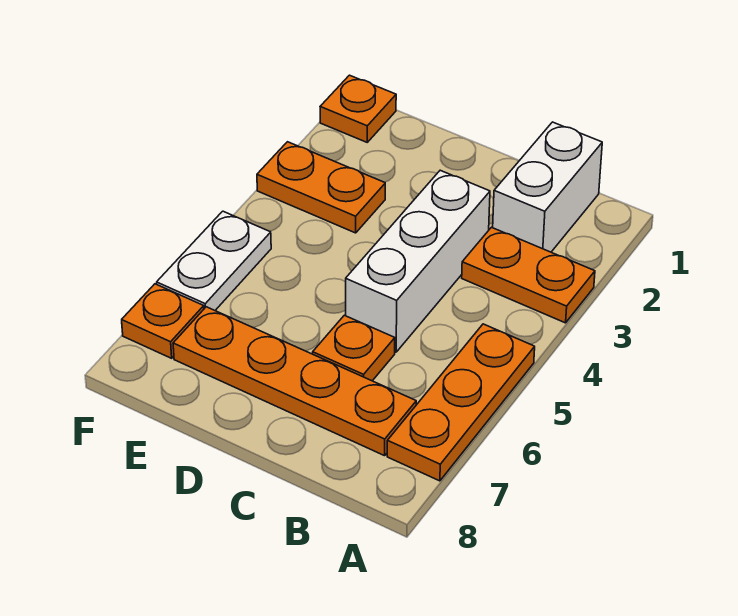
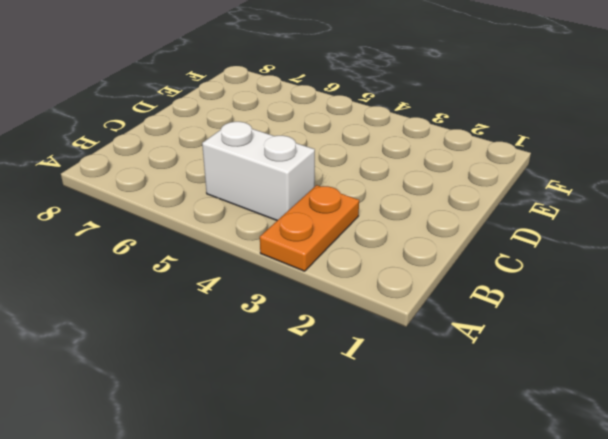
white brick B4:B5 level 1 -> white brick B1:B2 level 1
none -> orange plate A5:A7 level 1
none -> orange plate B7:E7 level 1

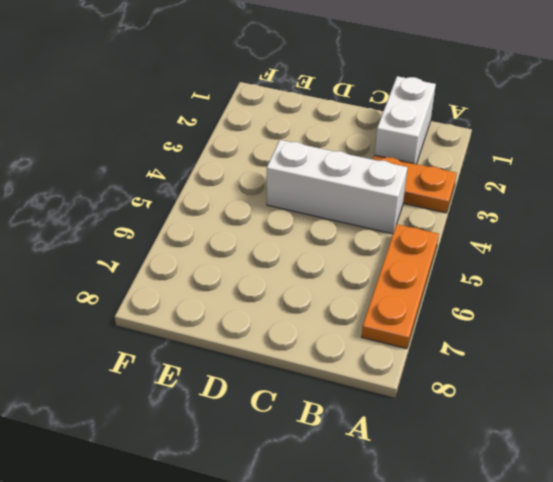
white brick B4:D4 level 1 -> white brick C3:C5 level 1
none -> orange plate B7:E7 level 1
none -> orange plate C6 level 1

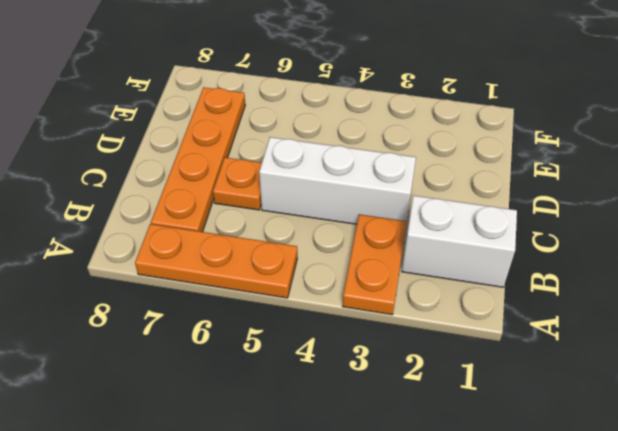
none -> orange plate E3:F3 level 1
none -> orange plate F1 level 1

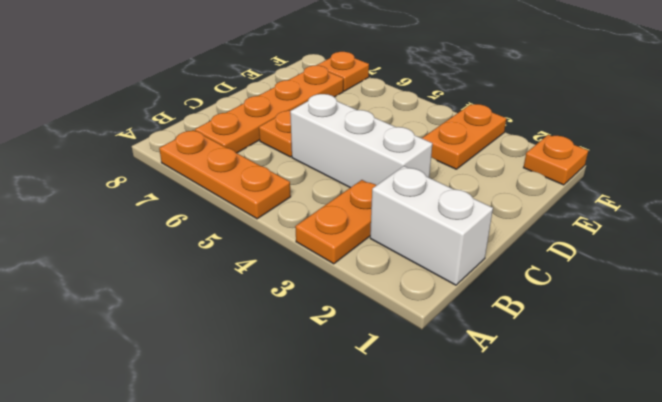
none -> white plate F5:F6 level 1

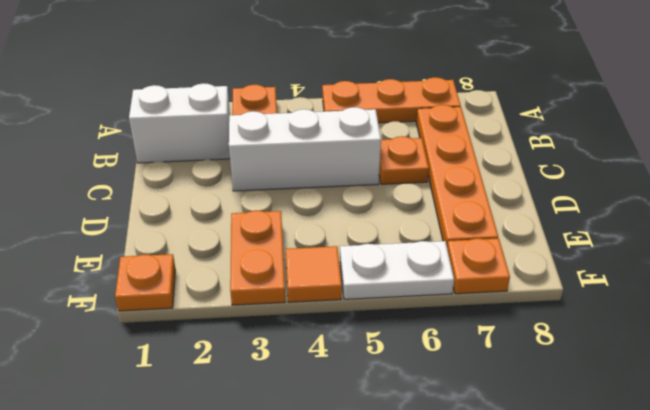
orange tile F4 level 1 -> none

